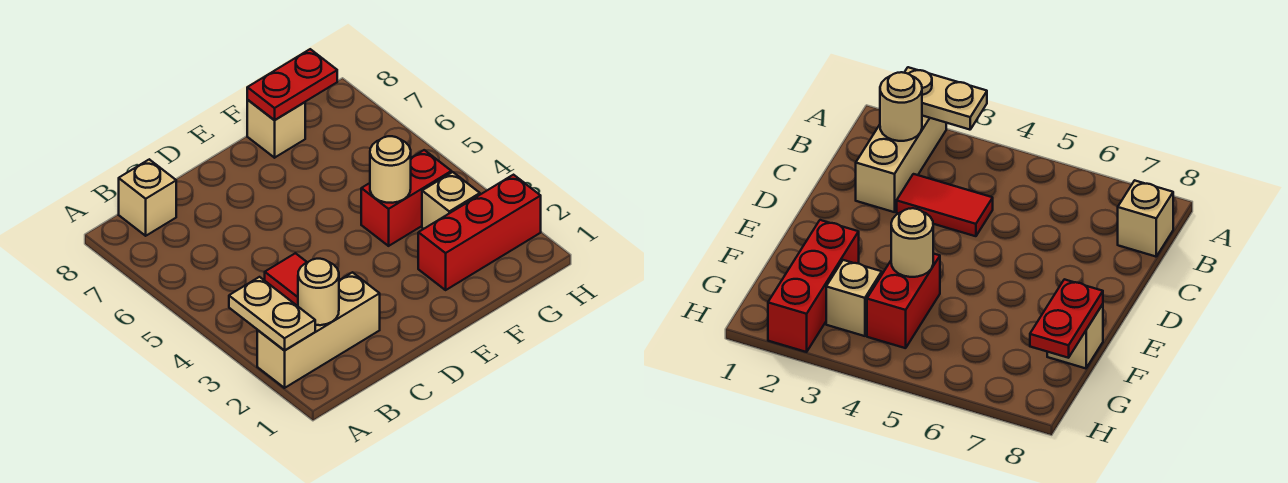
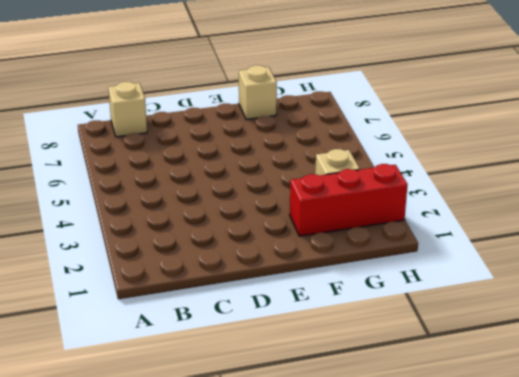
none -> tan brick A2:C2 level 1
none -> red tile C3:C4 level 1

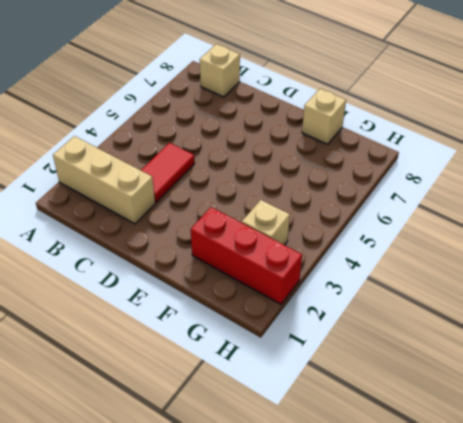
none -> red brick F4:G4 level 1
none -> tan plate A2:A3 level 2

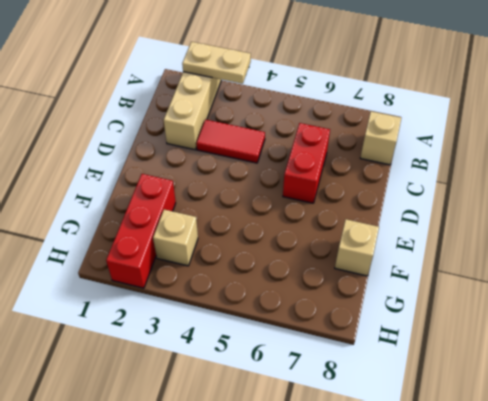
red brick C6:D6 level 1 -> red brick F4:G4 level 1
none -> tan round brick B2 level 2
none -> tan round brick F4 level 2

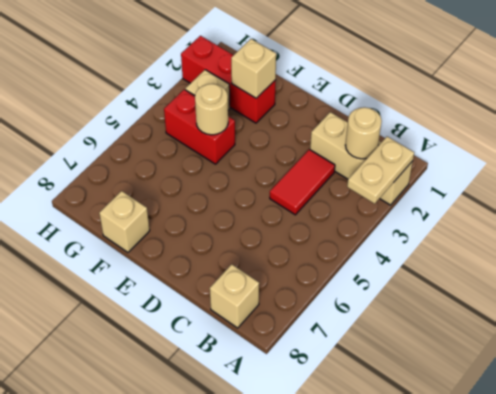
tan brick F2 level 2 -> none
none -> red plate F8:G8 level 2

